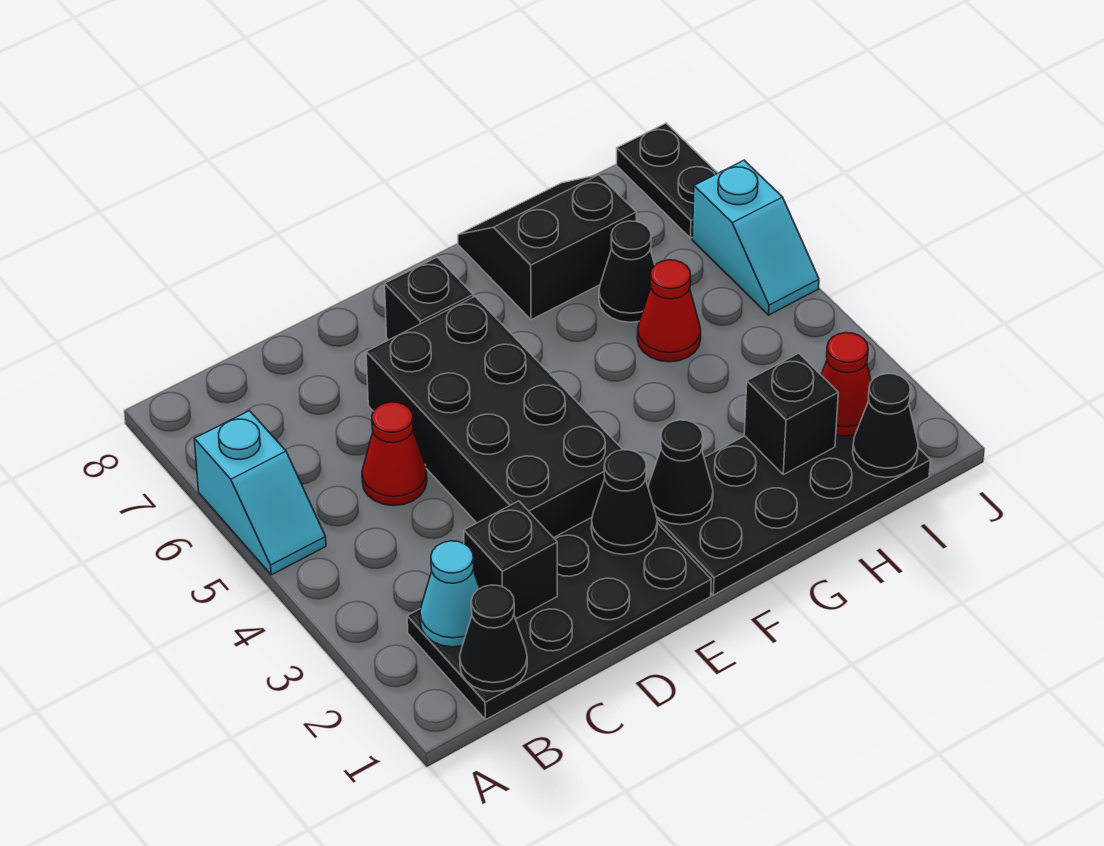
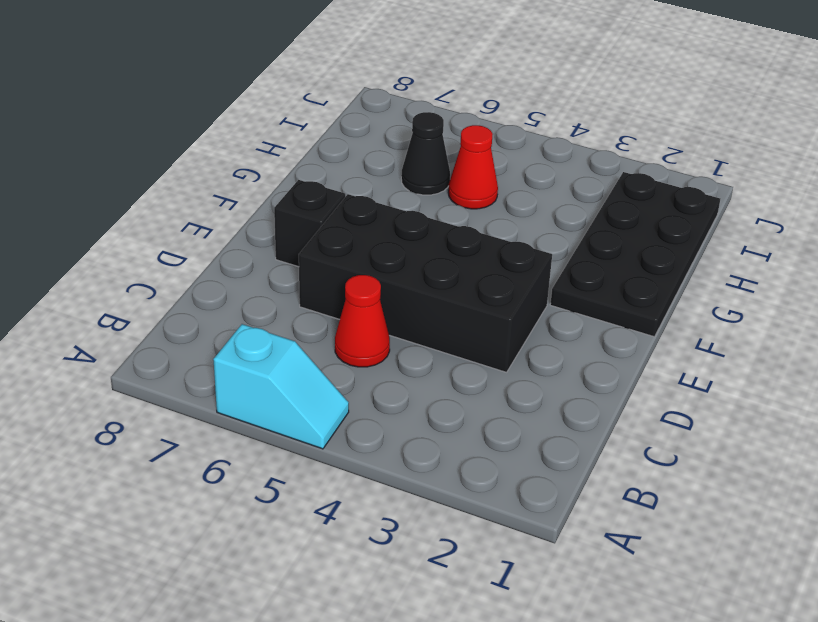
none -> black plate B1:E2 level 1
none -> black slope G7:H8 level 1 top 7
none -> cyan slope J5:J6 level 1 top 6

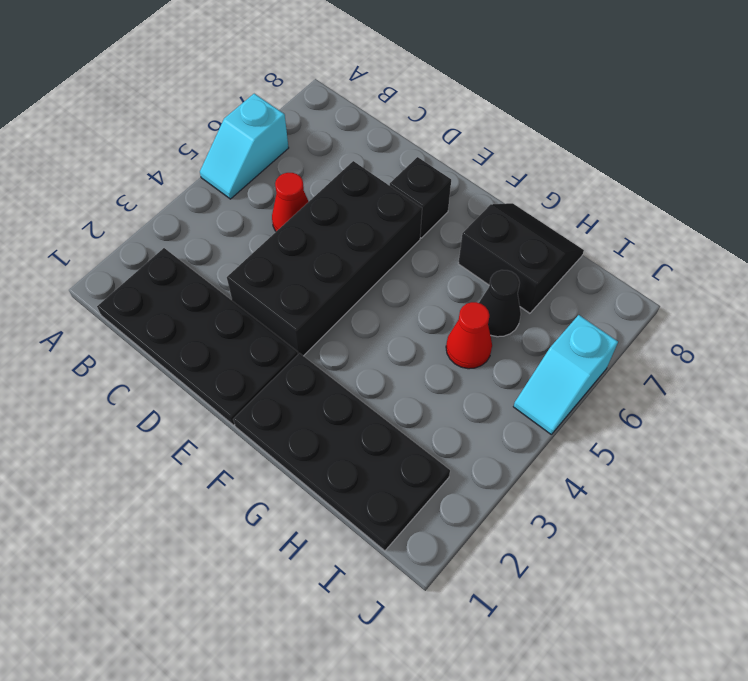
none -> black plate J7:J8 level 1
none -> black cone B1 level 2
none -> cyan cone B2 level 2

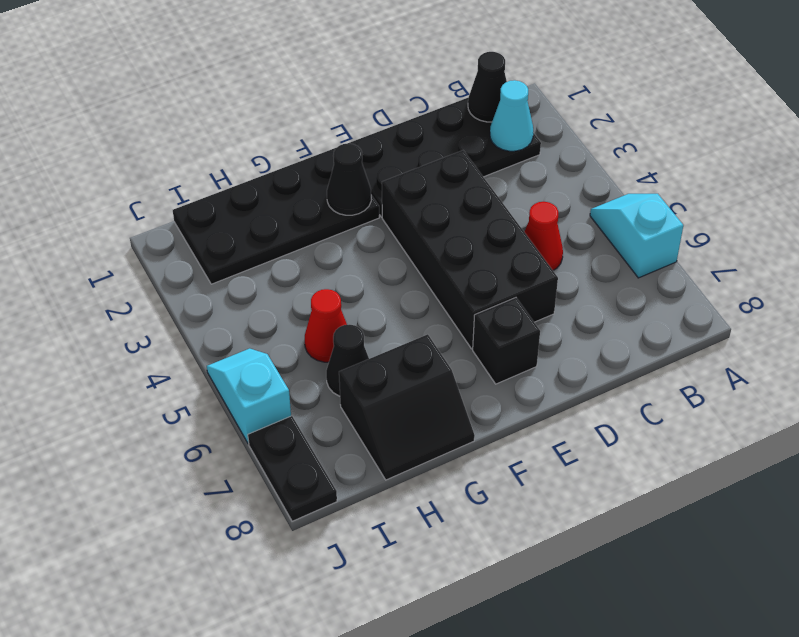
none -> black brick C2 level 2
none -> black cone E2 level 2
none -> black brick H2 level 2

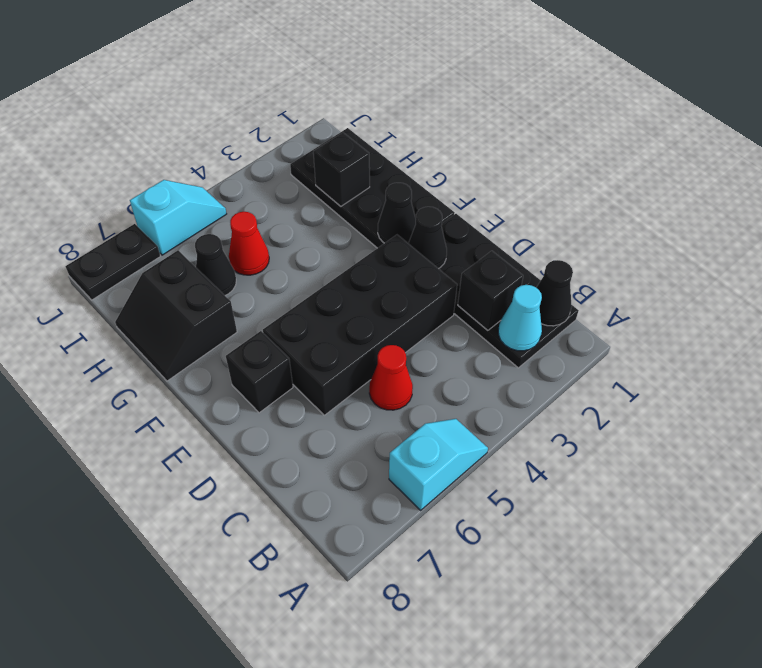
none -> black cone I1 level 2
none -> red cone I2 level 2

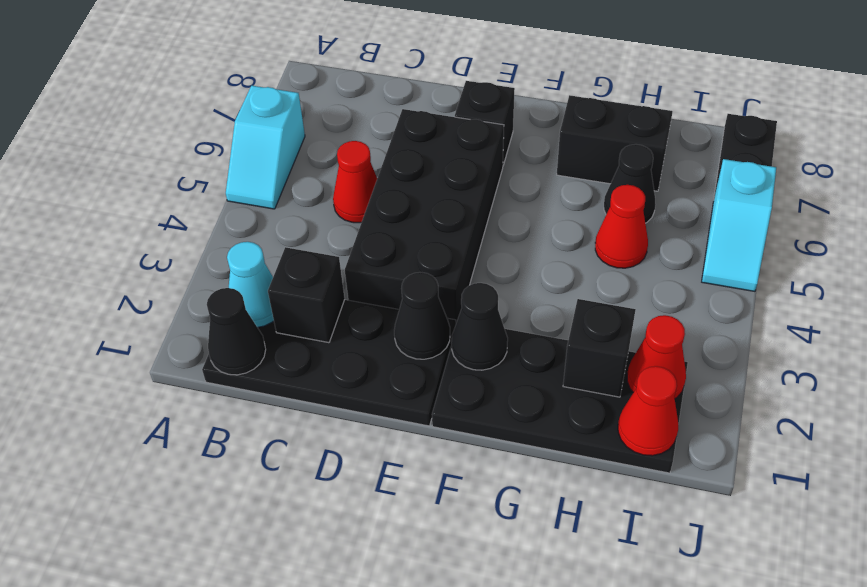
red cone I1 level 2 -> black cone I1 level 2

